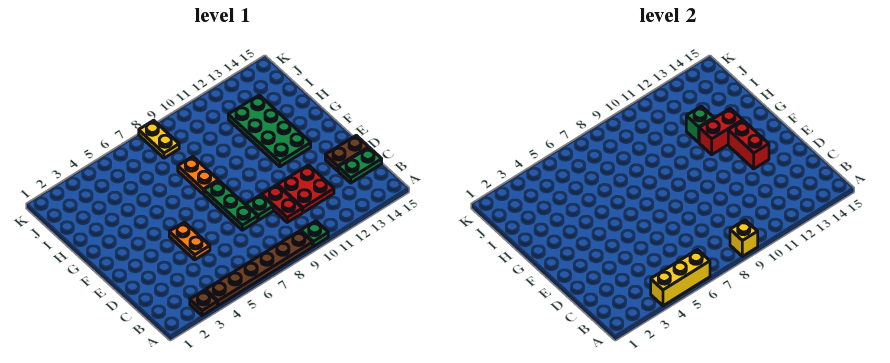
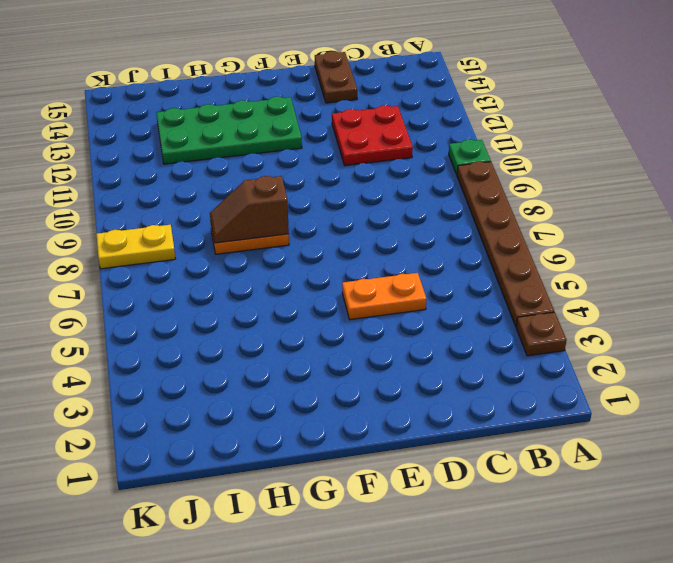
brown slope G8:H8 level 2 top G -> none
none -> red plate C10:D10 level 1
none -> green plate C14:C15 level 1
none -> green plate D8:F8 level 1

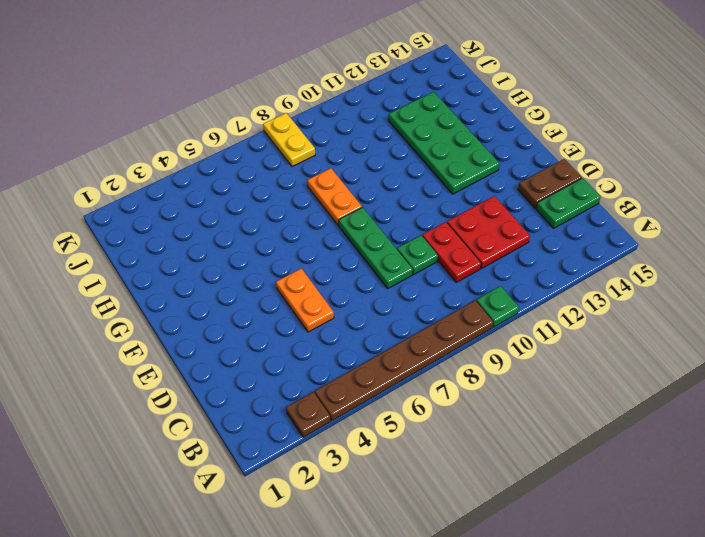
none -> yellow brick A4:A6 level 2
none -> yellow brick A9 level 2
none -> red brick E13:F13 level 2

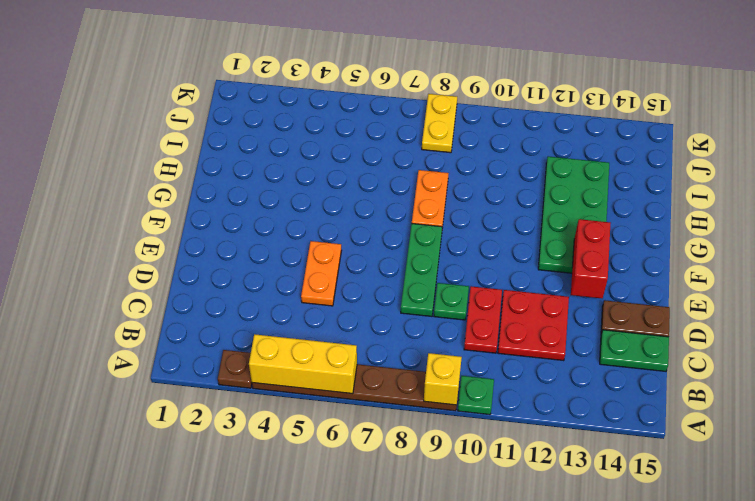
none -> red brick G12:G13 level 2
none -> green brick H12 level 2

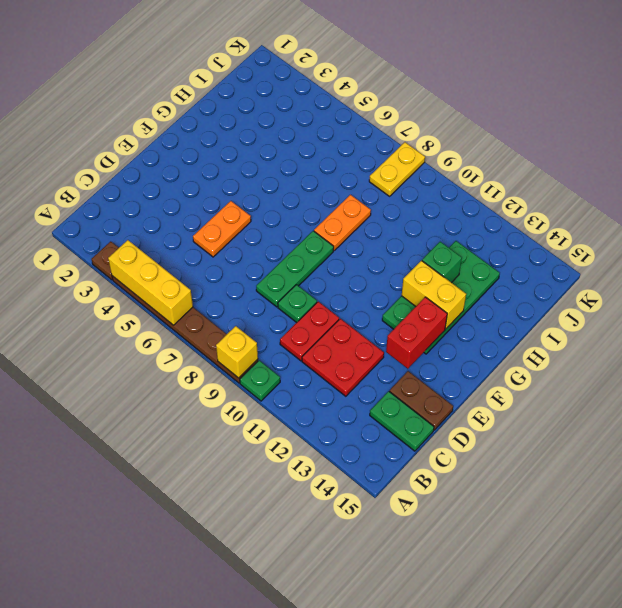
yellow brick G12:G13 level 2 -> red brick G12:G13 level 2

